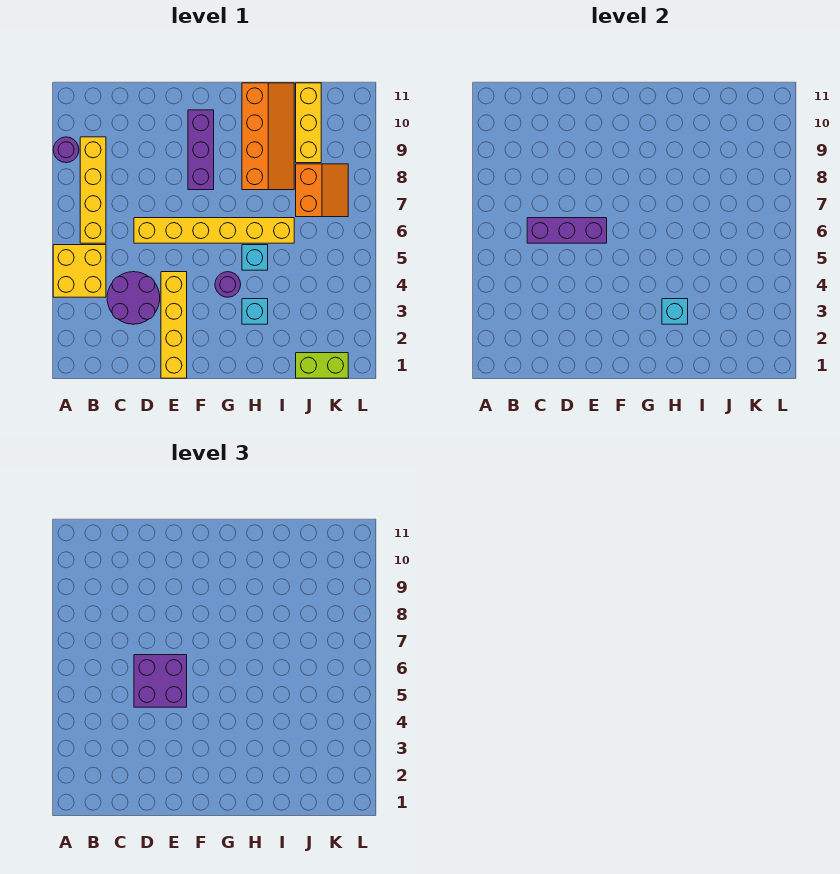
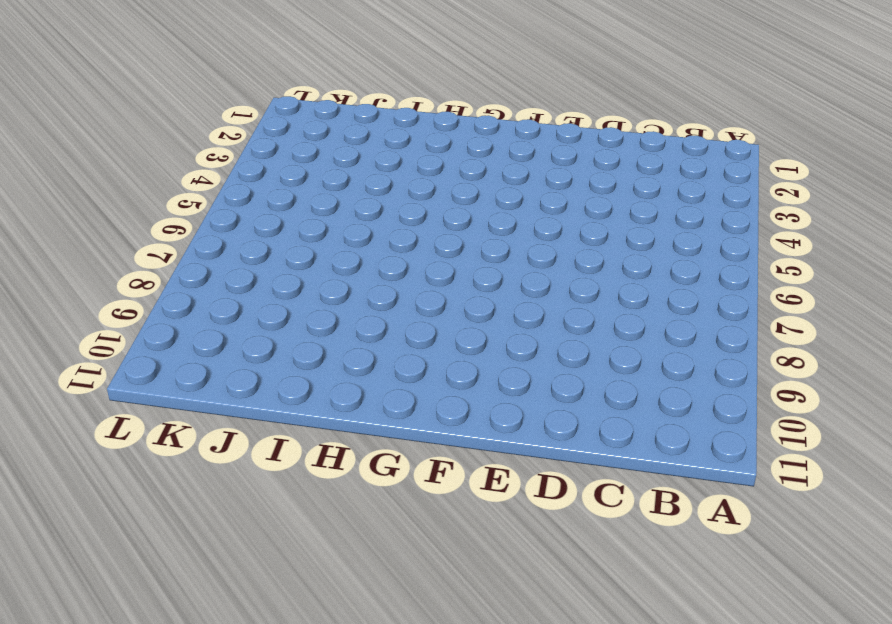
none -> yellow brick A4:B5 level 1
none -> purple round brick A9 level 1
none -> yellow brick B6:B9 level 1

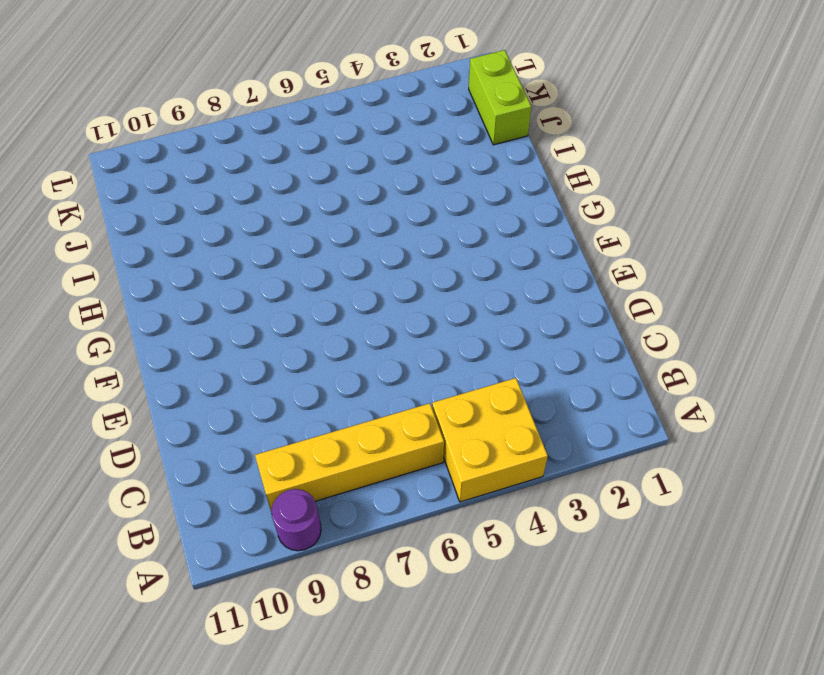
none -> purple round brick C3:D4 level 1
none -> yellow brick D6:I6 level 1
none -> yellow brick E1:E4 level 1

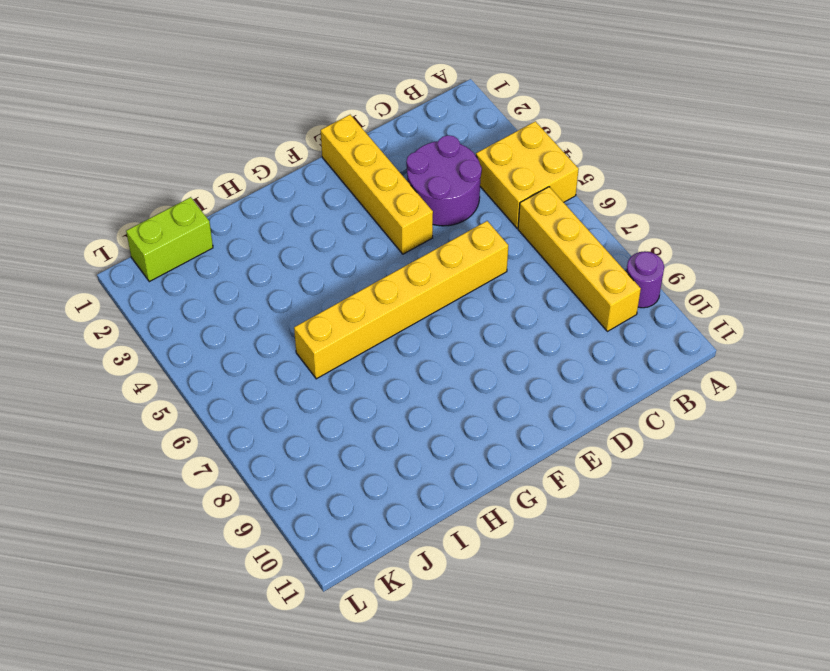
none -> purple brick F8:F10 level 1
none -> purple round brick G4 level 1
none -> cyan brick H3 level 1

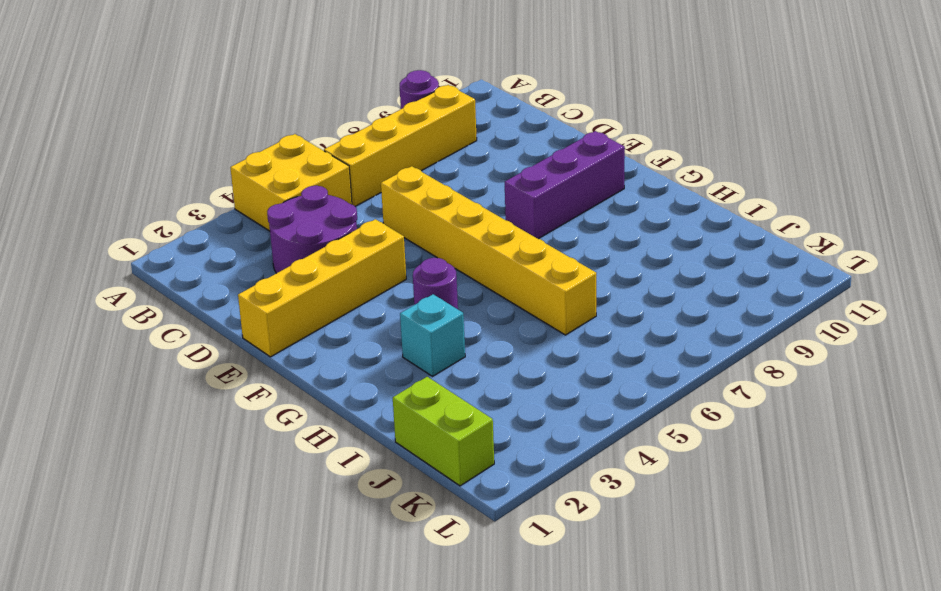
none -> cyan brick H5 level 1
none -> orange slope H8:I11 level 1 top H
none -> orange slope J7:K8 level 1 top J

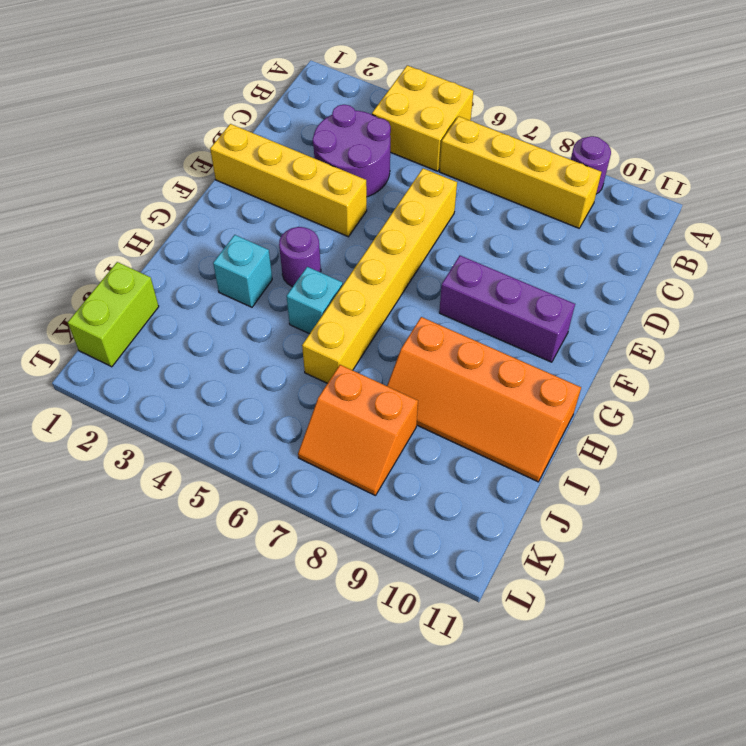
none -> yellow brick J9:J11 level 1
none -> purple brick C6:E6 level 2
none -> cyan brick H3 level 2

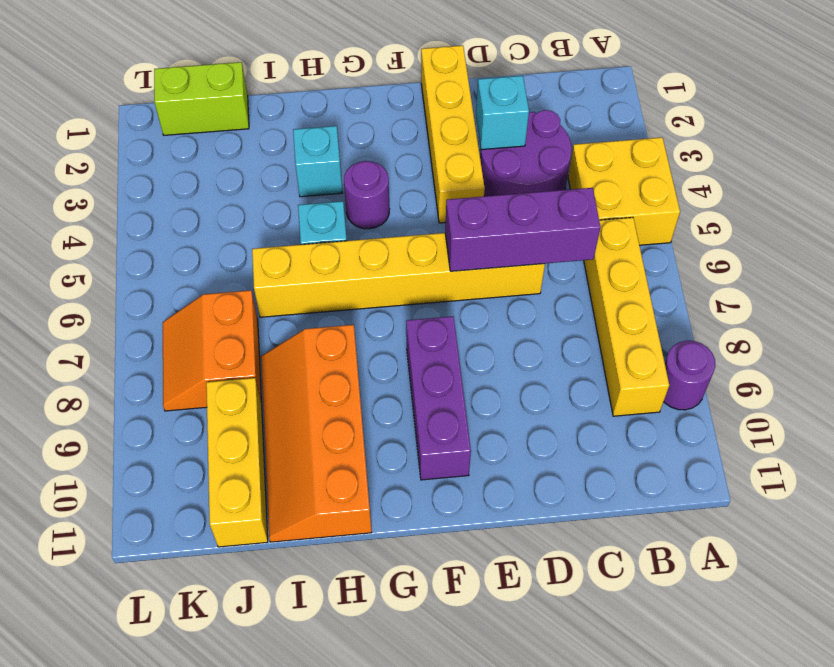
cyan brick D3 level 2 -> cyan brick H3 level 2
none -> purple brick D5:E6 level 3

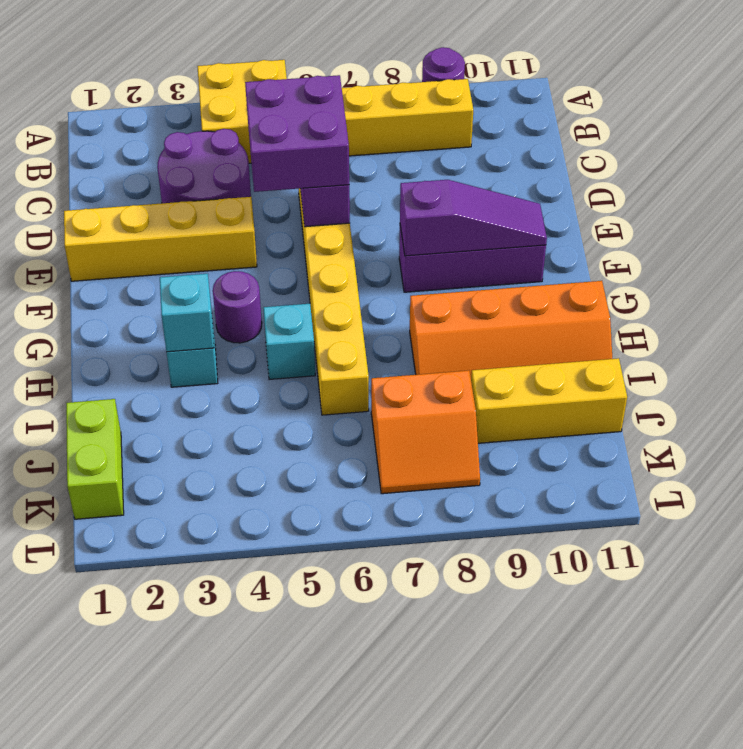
purple slope F8:F10 level 2 top 8 -> none

